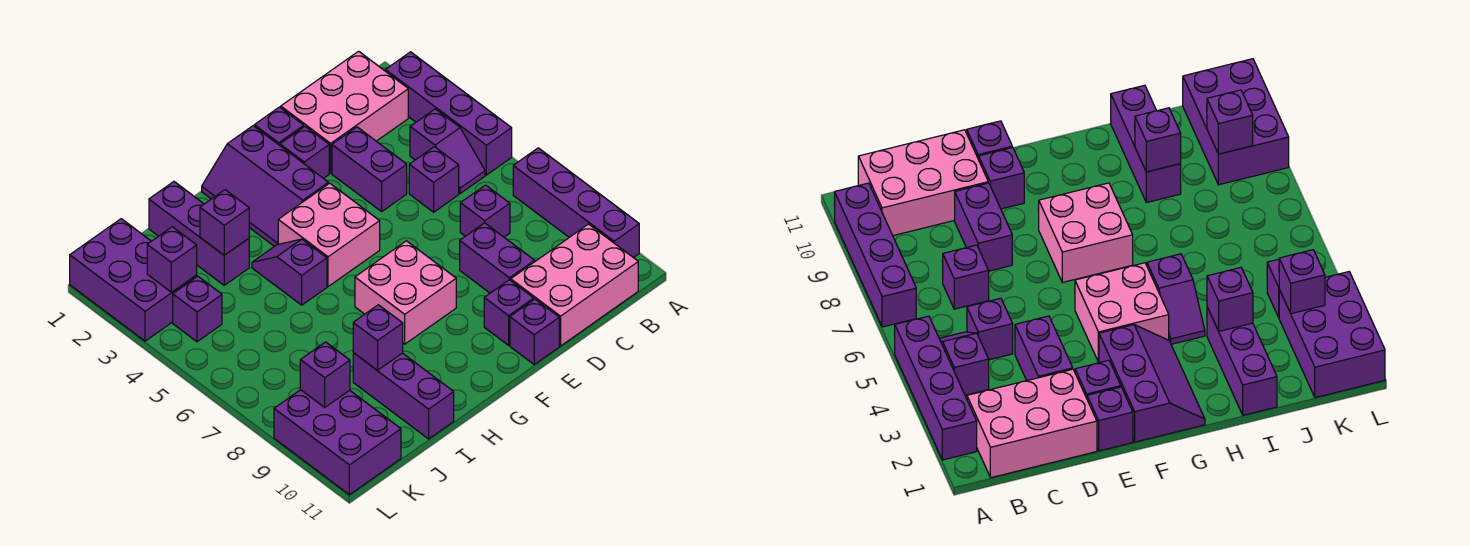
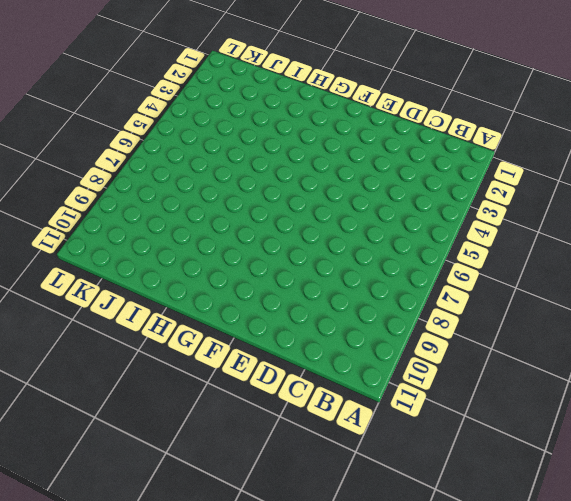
none -> purple brick A2:A5 level 1
none -> purple brick A7:A10 level 1
none -> pink brick B1:D2 level 1

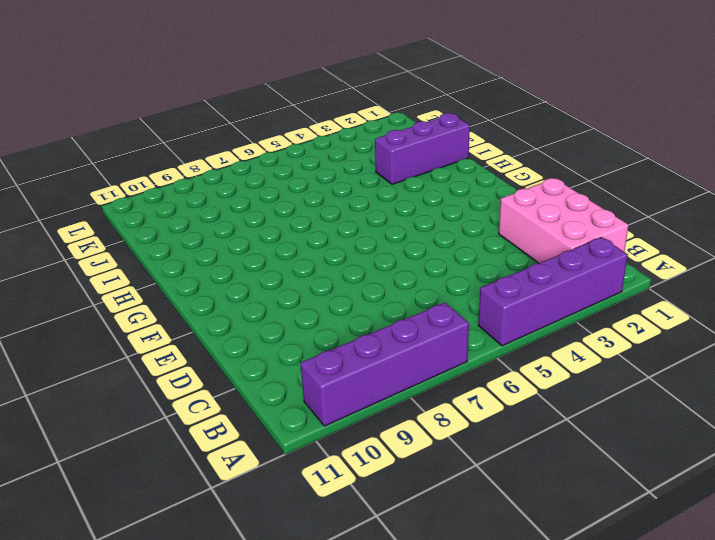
none -> purple slope B4:B5 level 1 top 4
none -> pink brick B10:D11 level 1
none -> purple brick C5 level 1

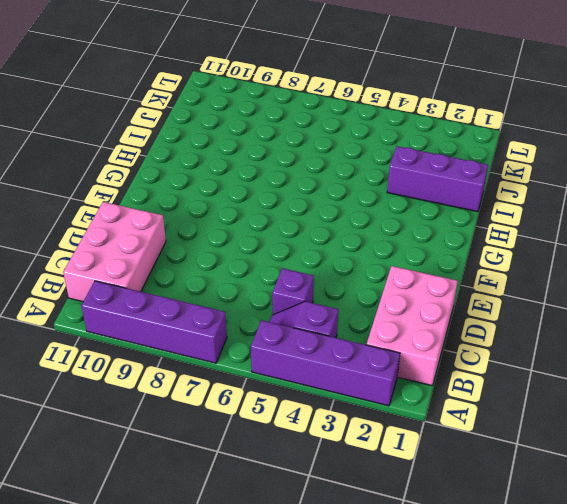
none -> purple brick C7 level 1
none -> purple brick D3:D4 level 1
none -> purple brick D8:D9 level 1

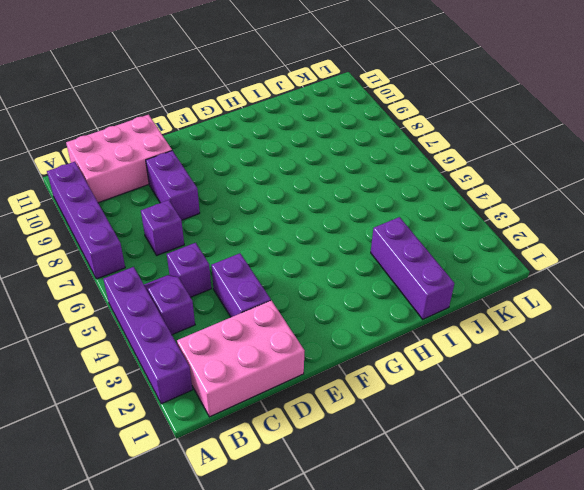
none -> purple brick E1 level 1
none -> purple brick E2 level 1
none -> purple brick E10 level 1

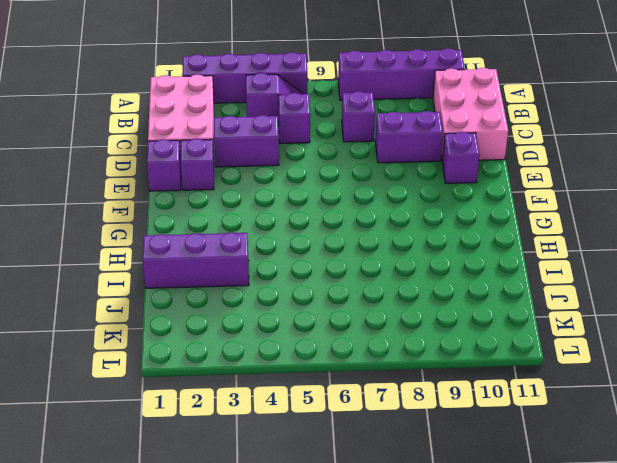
none -> purple brick E11 level 1
none -> purple slope F1:G3 level 1 top F
none -> pink brick F4:G5 level 1

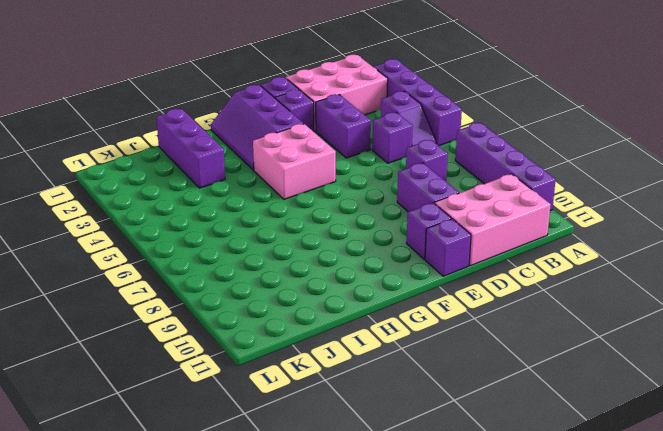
none -> pink brick F7:G8 level 1
none -> purple slope H4:H5 level 1 top 5
none -> purple brick I9:I11 level 1

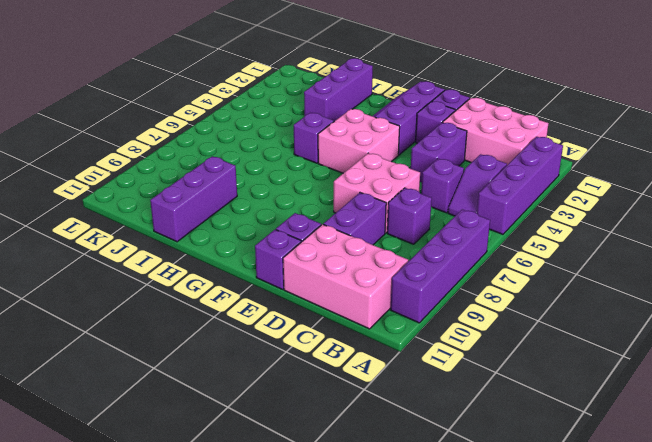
pink brick D6:E7 level 1 -> pink brick F7:G8 level 1
none -> purple brick K1:L3 level 1
none -> purple brick K4 level 1
none -> purple brick K9:L11 level 1

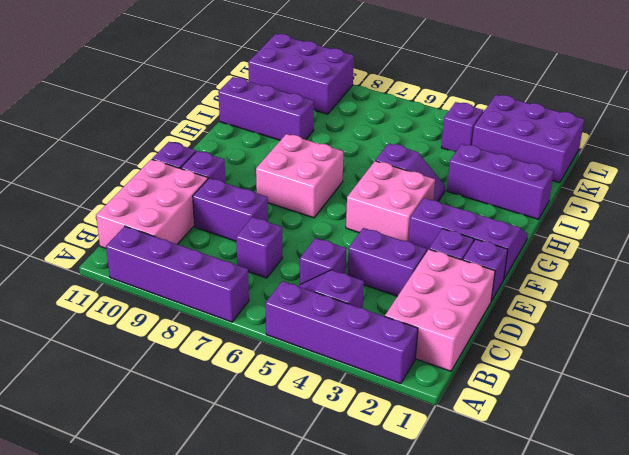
none -> purple brick I3 level 2
none -> purple brick I9 level 2
none -> purple brick K3 level 2

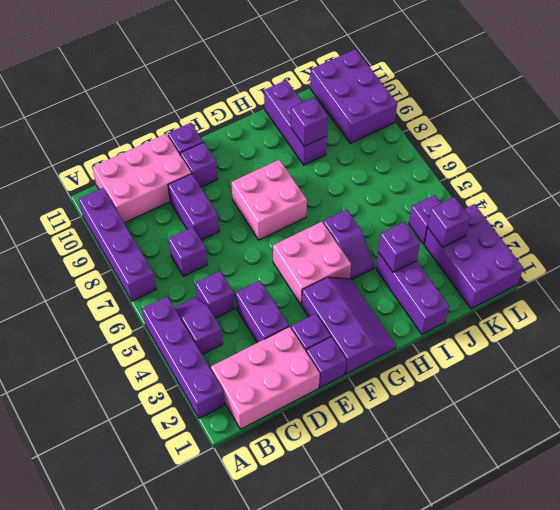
none -> purple brick K9 level 2

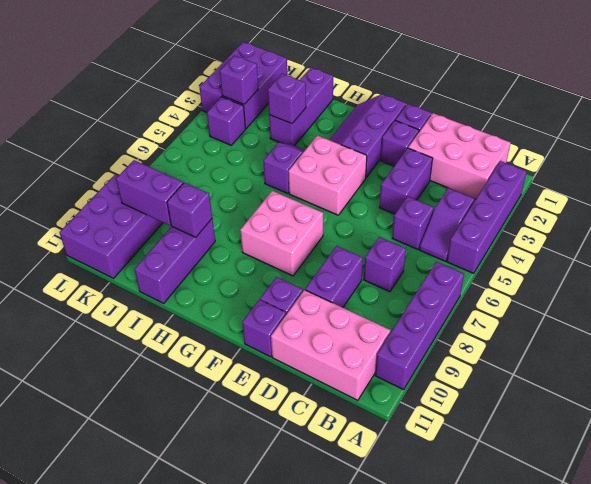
purple brick J9:K9 level 2 -> purple brick K9 level 2

